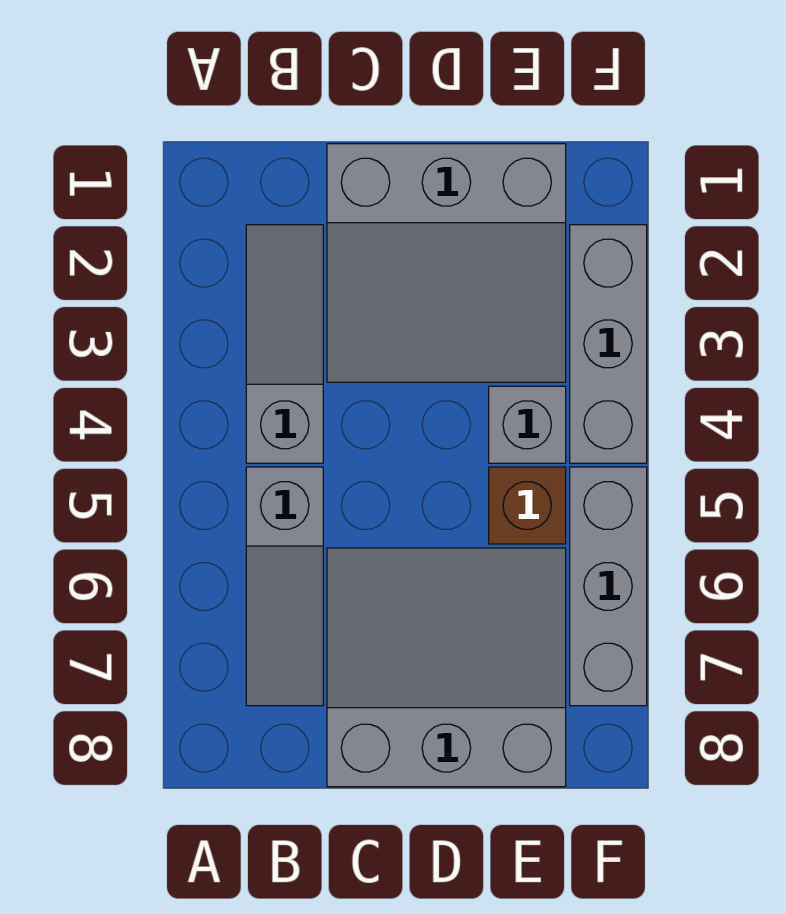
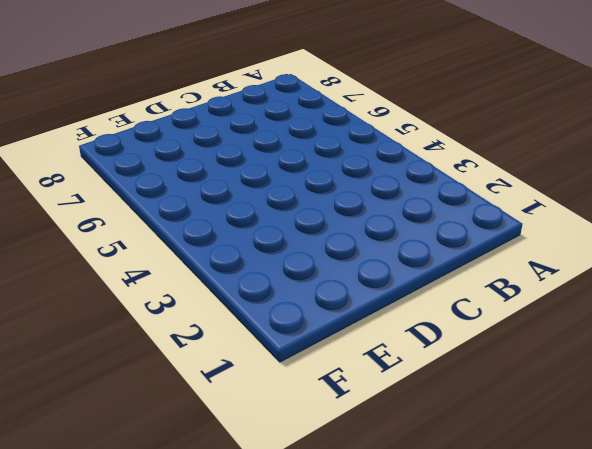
none -> grey slope B2:B4 level 1 top 4
none -> grey slope B5:B7 level 1 top 5

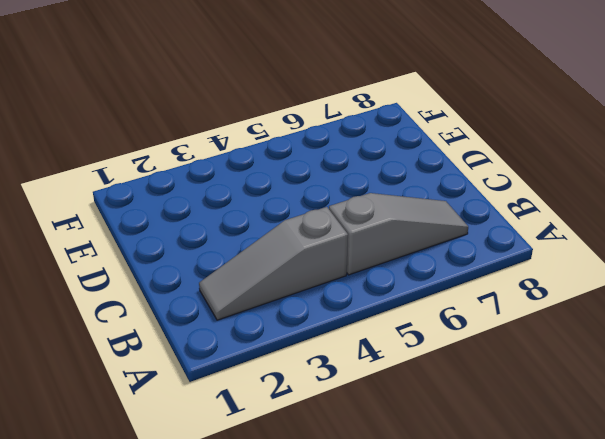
none -> grey slope C1:E3 level 1 top 1
none -> grey slope C6:E8 level 1 top 8

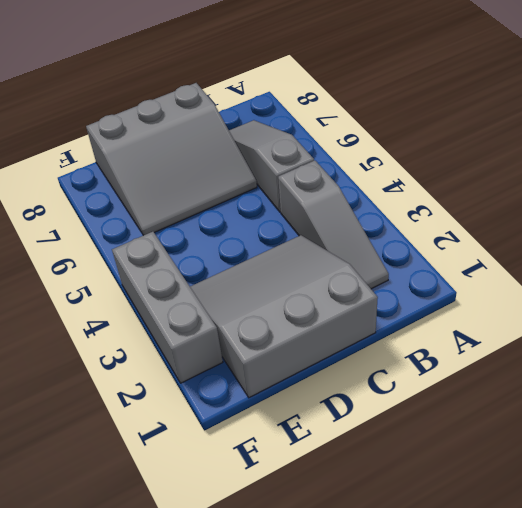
none -> grey brick E4 level 1
none -> brown brick E5 level 1

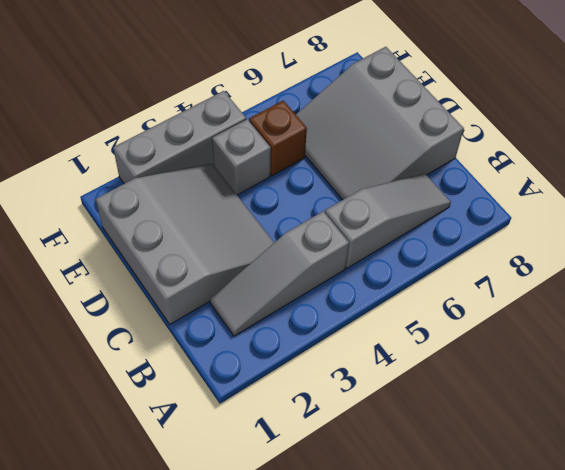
none -> grey brick F5:F7 level 1

